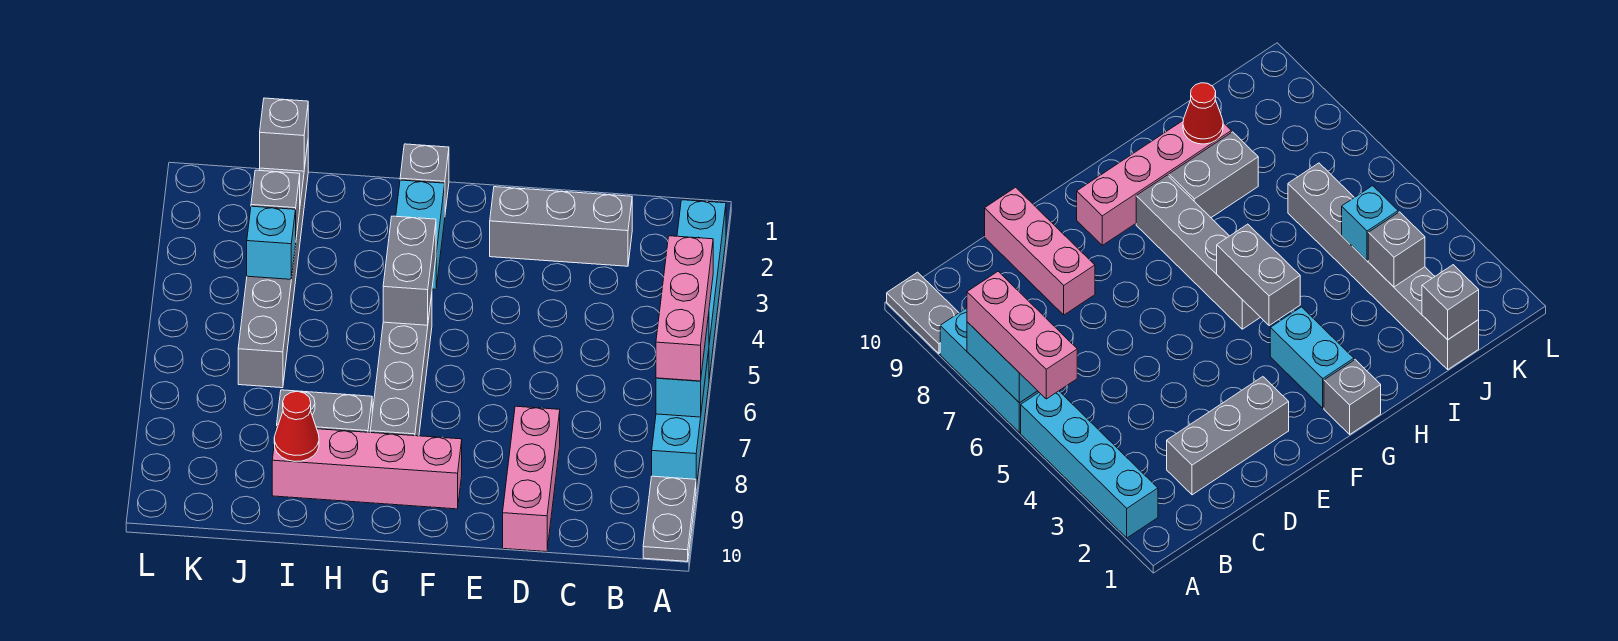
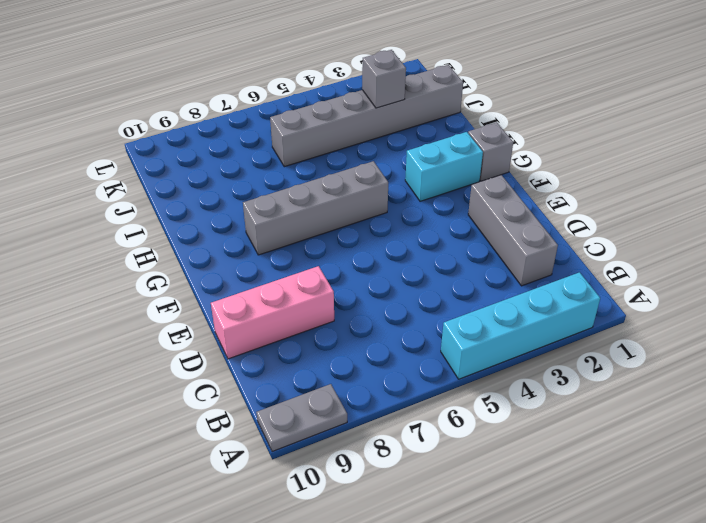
none -> cyan brick A6:A8 level 1
none -> pink brick F9:I9 level 1
none -> grey brick H8:I8 level 1

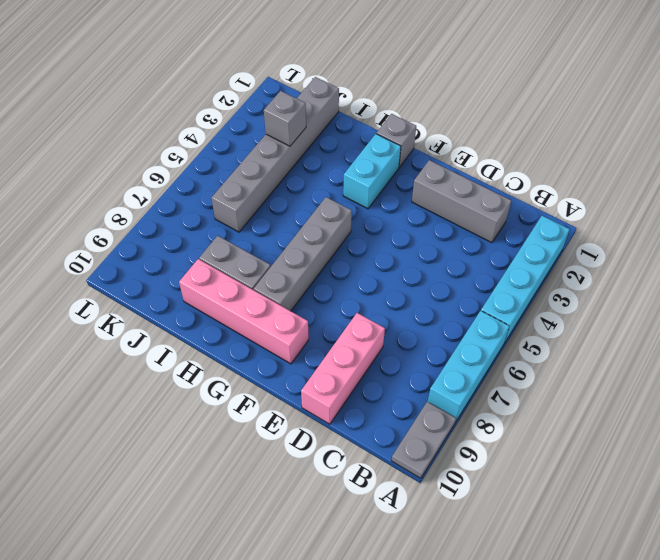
none -> cyan brick A6:A7 level 2
none -> grey brick G4:G5 level 2
none -> red cone I9 level 2

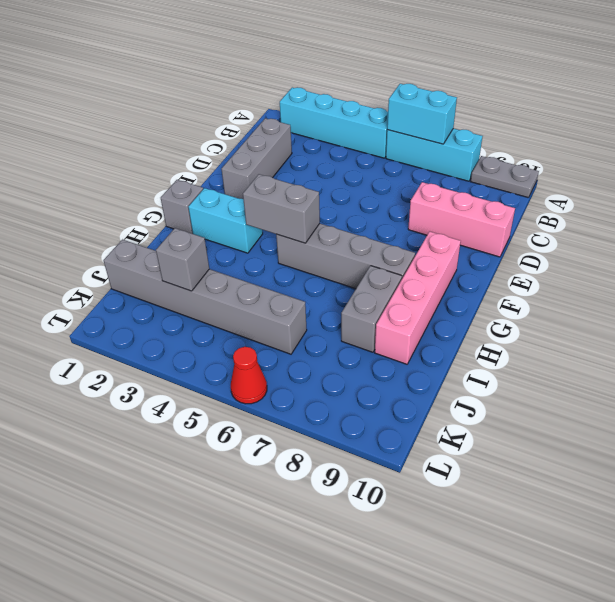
red cone L6 level 1 -> red cone I9 level 2
none -> grey brick J1 level 2
none -> cyan brick J4 level 2
none -> pink brick A5:A7 level 3

